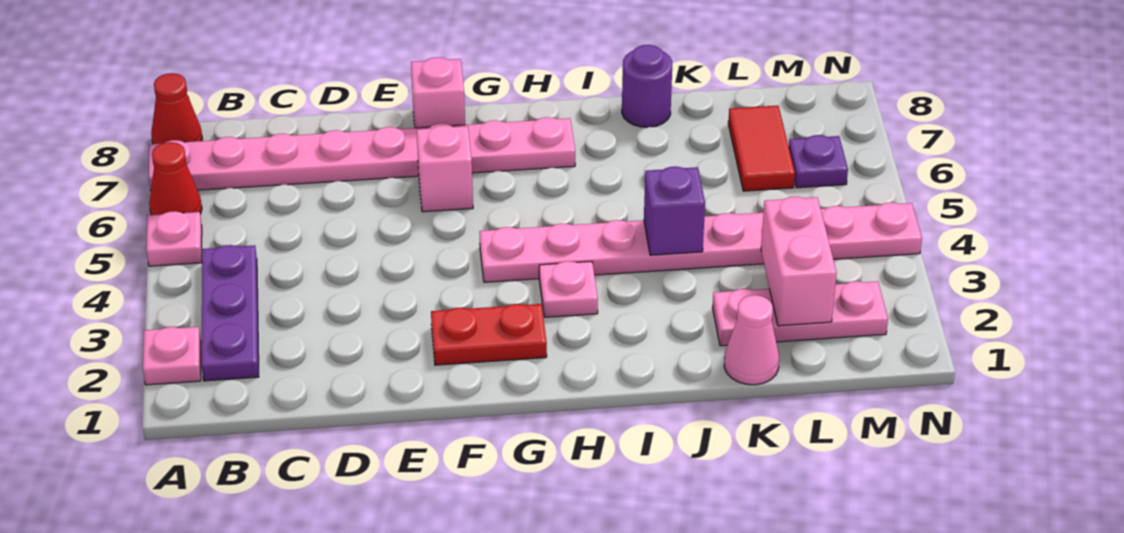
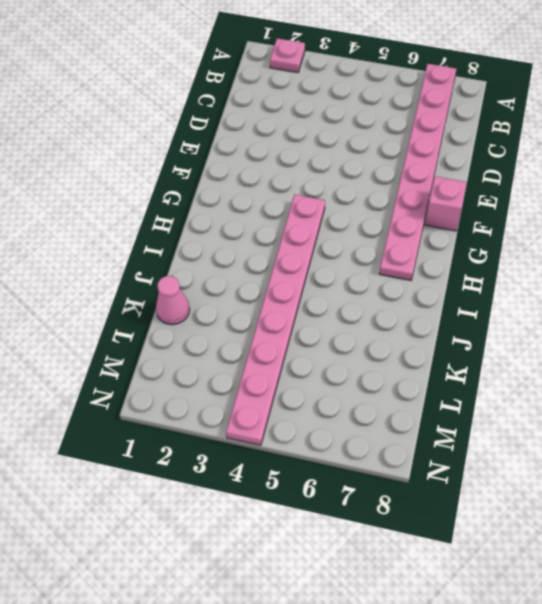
none -> pink plate A5 level 1
none -> red cone A6 level 1
none -> red cone A8 level 1

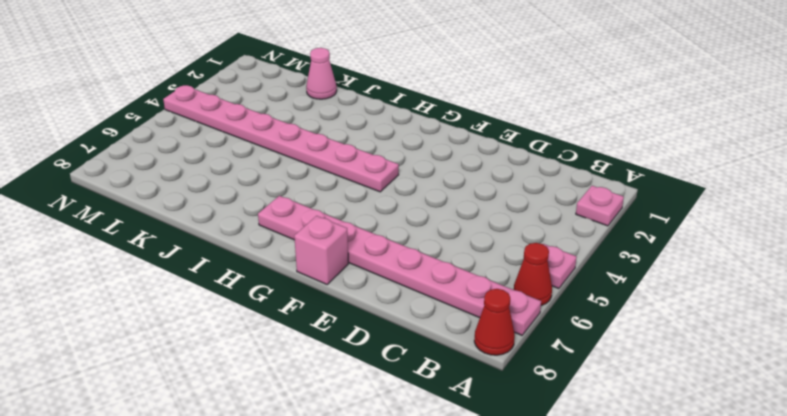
none -> purple plate B2:B4 level 1
none -> red plate F2:G2 level 1
none -> pink brick F6 level 1

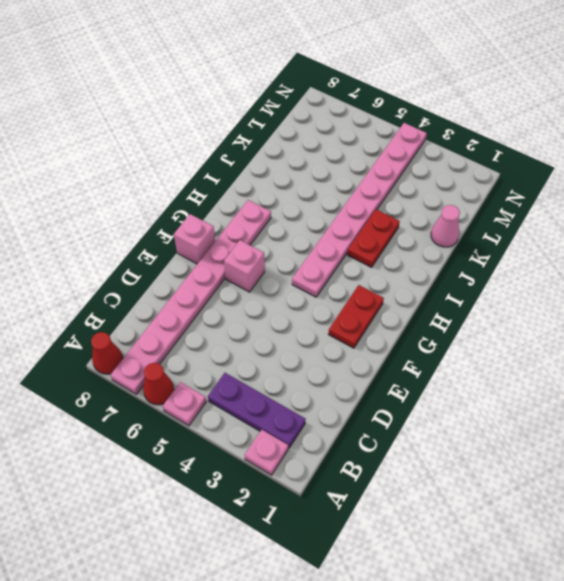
red plate I3:J3 level 1 -> none
none -> pink plate H3 level 1
none -> purple round brick J8 level 1
none -> pink plate K2:M2 level 1

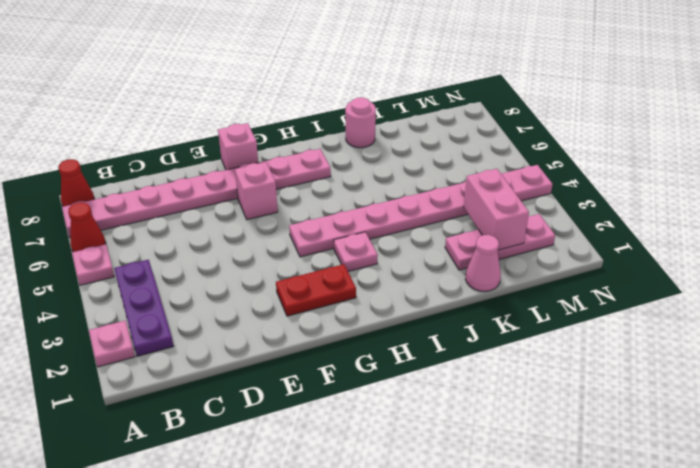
pink round brick J8 level 1 -> purple round brick J8 level 1
none -> red tile L6:L7 level 1
none -> purple plate M6 level 1
none -> purple brick J4 level 2

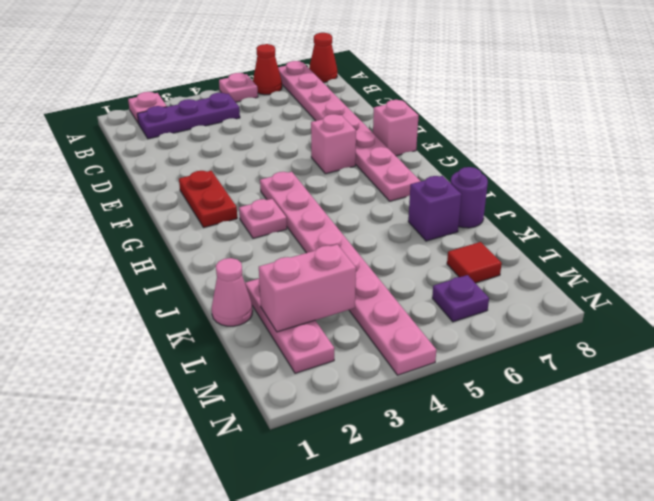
purple brick J7 level 1 -> purple brick J4 level 2
red tile L7 level 1 -> red tile L6:L7 level 1

